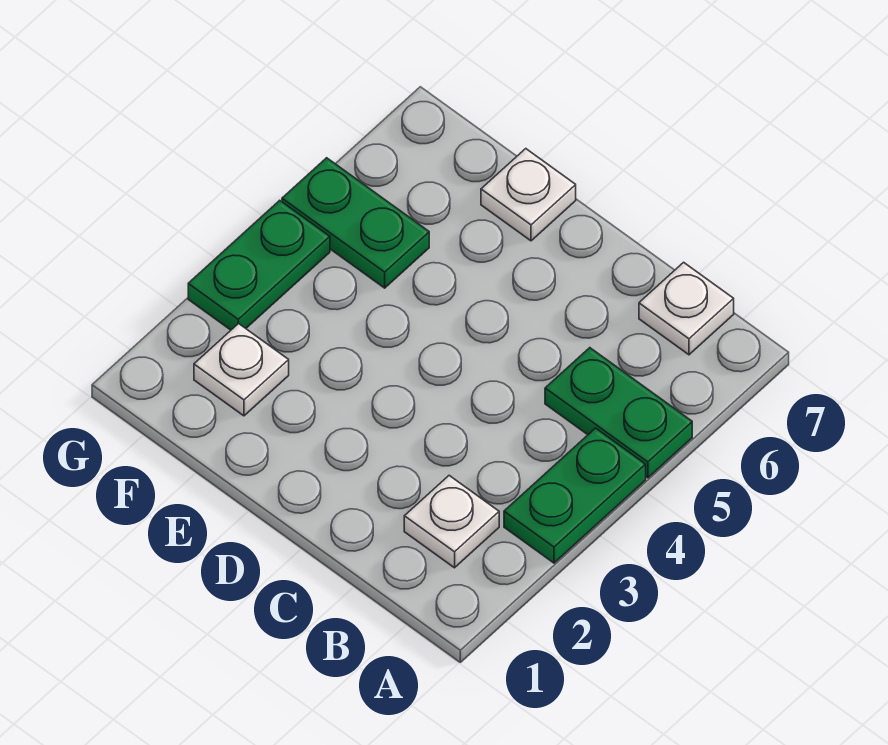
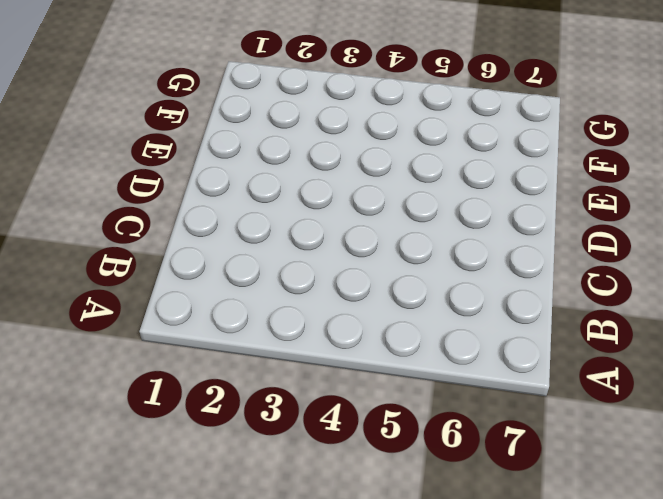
none -> green plate A3:A4 level 1
none -> green plate A5:B5 level 1

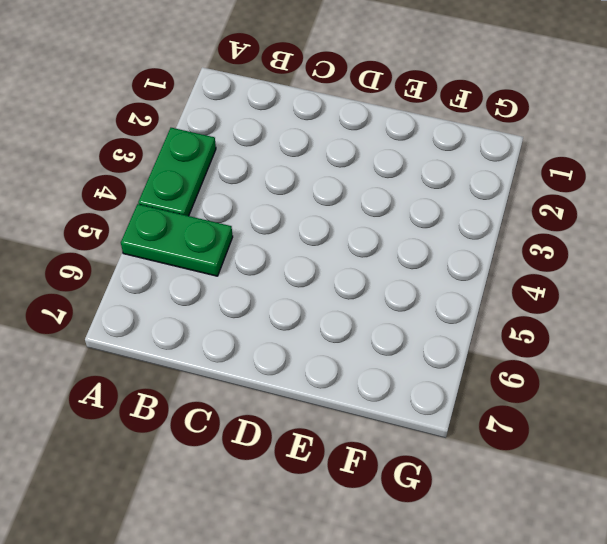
none -> white plate B2 level 1
none -> white plate B7 level 1

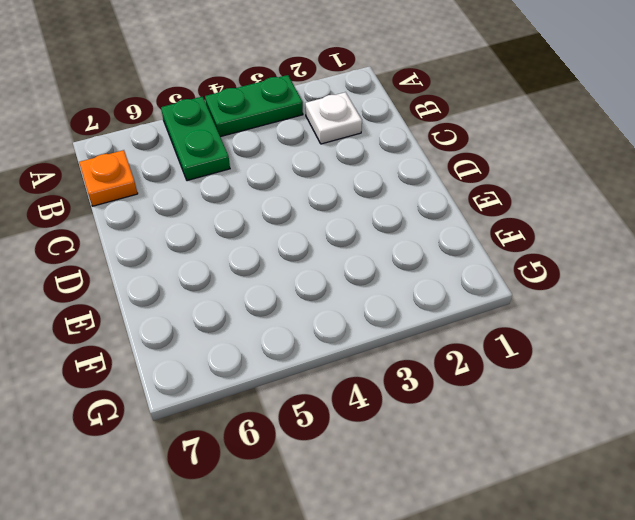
orange plate B7 level 1 -> white plate B7 level 1
none -> white plate E7 level 1
none -> white plate F2 level 1

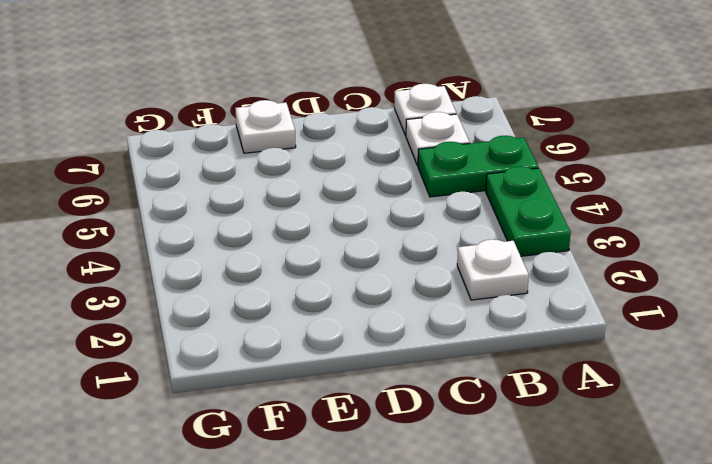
white plate B6 level 1 -> white plate F2 level 1
none -> green plate F5:G5 level 1
none -> green plate G3:G4 level 1

